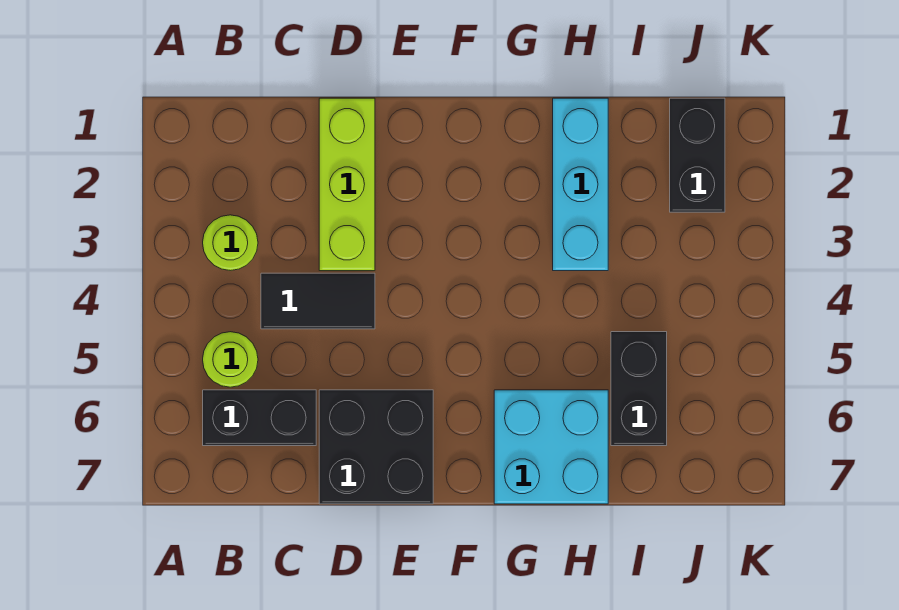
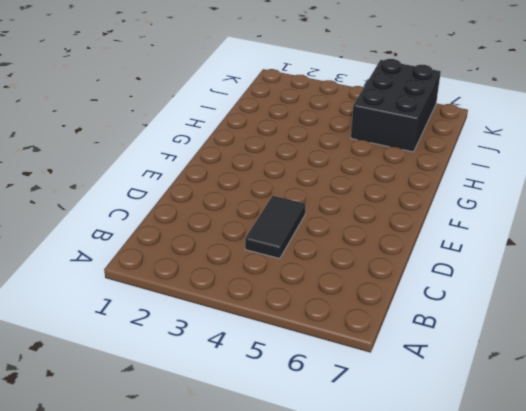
black brick I5:K6 level 1 -> black brick I5:I6 level 1
none -> lime round brick B3 level 1
none -> lime round brick B5 level 1

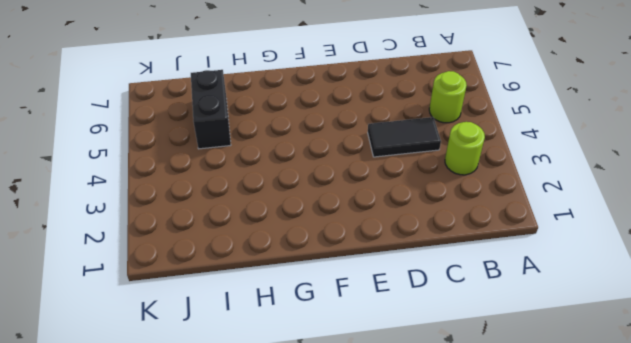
none -> black brick B6:C6 level 1
none -> lime brick D1:D3 level 1

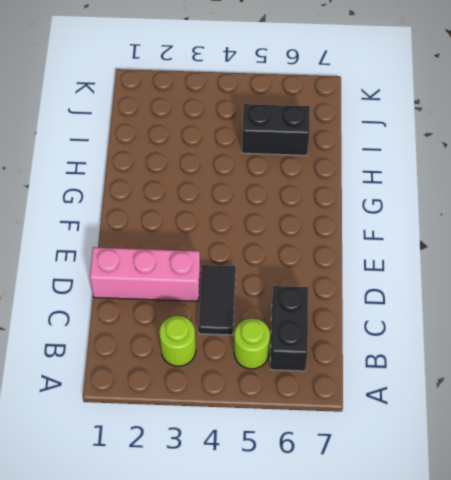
pink brick D1:D3 level 1 -> lime brick D1:D3 level 1
none -> black brick D6:E7 level 1
none -> cyan brick G6:H7 level 1

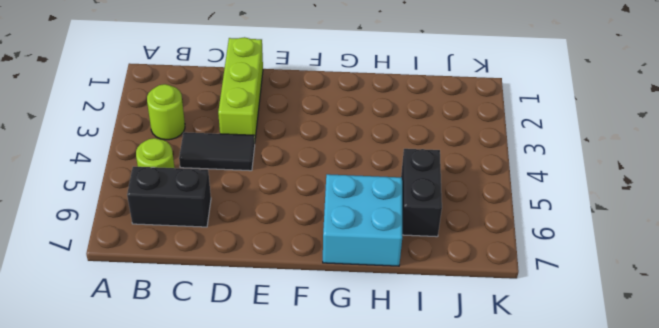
none -> black brick D6:E7 level 1
none -> cyan brick H1:H3 level 1

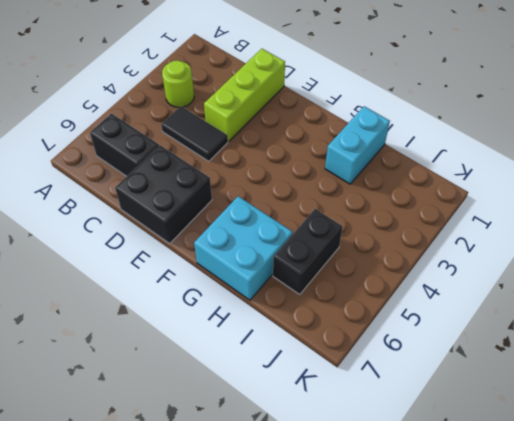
cyan brick H1:H2 level 1 -> cyan brick H1:H3 level 1
none -> lime round brick B5 level 1
none -> black brick J1:J2 level 1

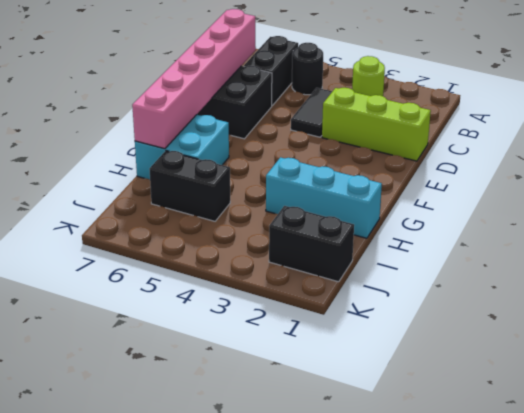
black round brick B5 level 1 -> lime round brick B5 level 1
pink brick C7:H7 level 2 -> none

